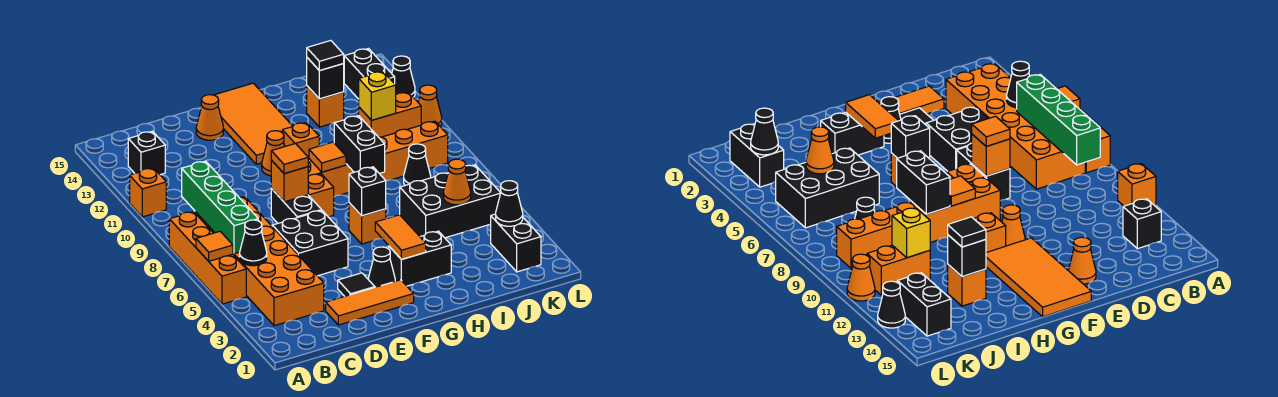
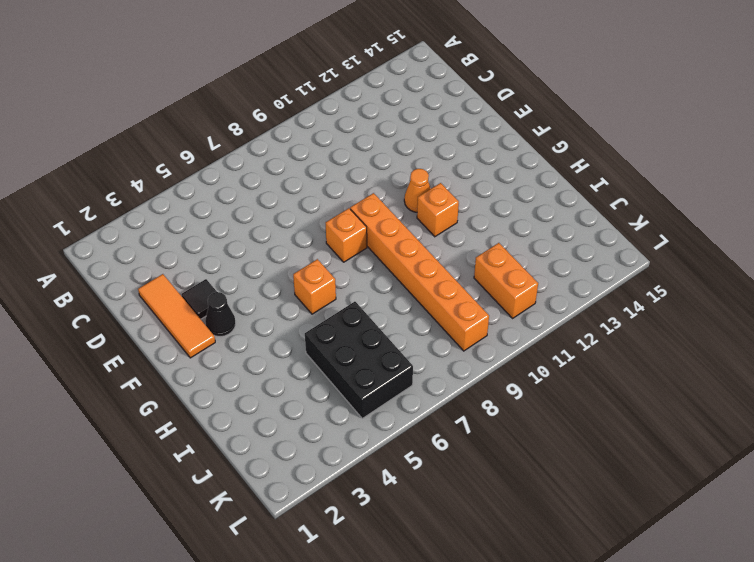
none -> orange brick A5:A8 level 1
none -> orange brick A11 level 1
none -> orange brick B3:C8 level 1
none -> black brick B13 level 1

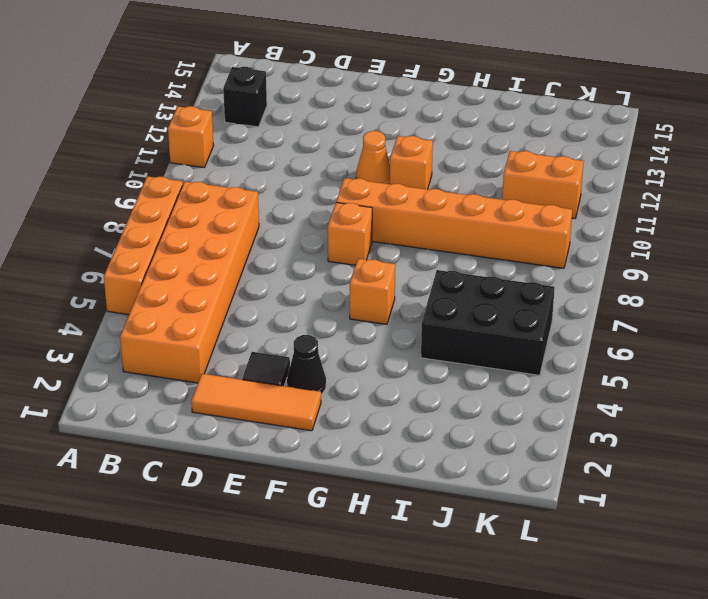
none -> black brick D5:E6 level 1
none -> black brick E7:E8 level 1
none -> orange cone E14 level 1
none -> orange tile F12:G15 level 1

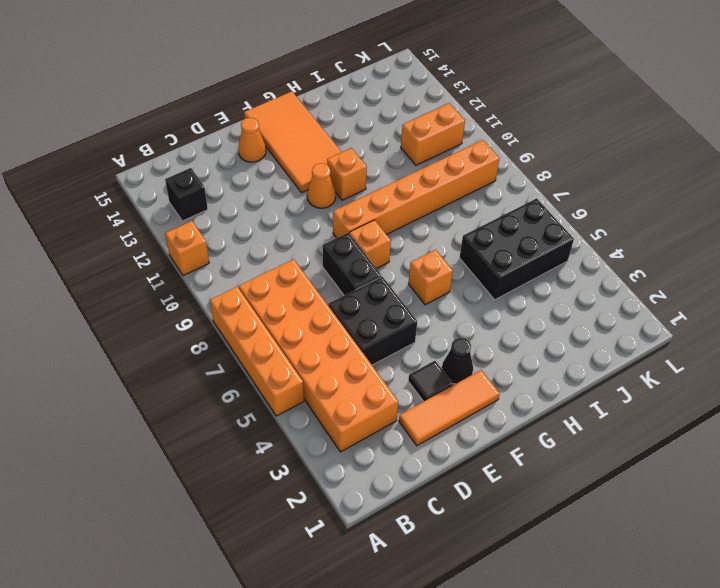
none -> black brick G3:H3 level 1
none -> orange brick I13 level 1
none -> black cone J8 level 1
none -> black brick K2:K3 level 1

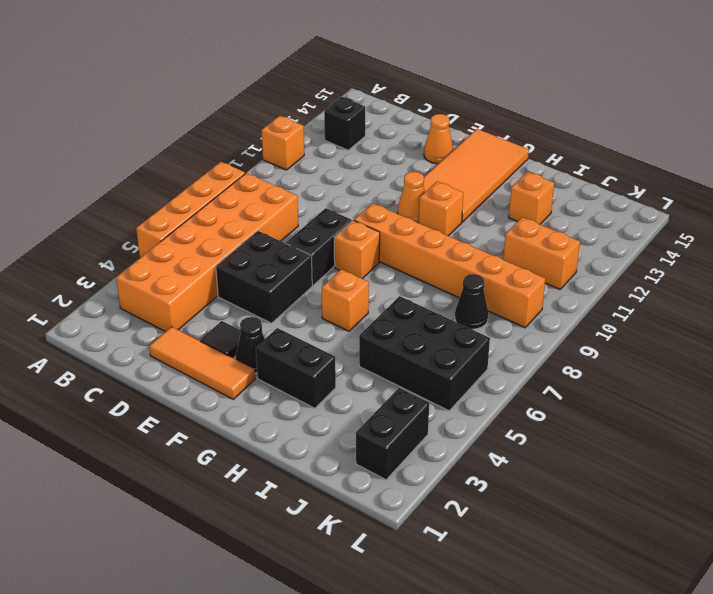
none -> black brick K13:K14 level 1
none -> orange cone L11 level 1
none -> black cone L13 level 1
none -> orange tile A6 level 2

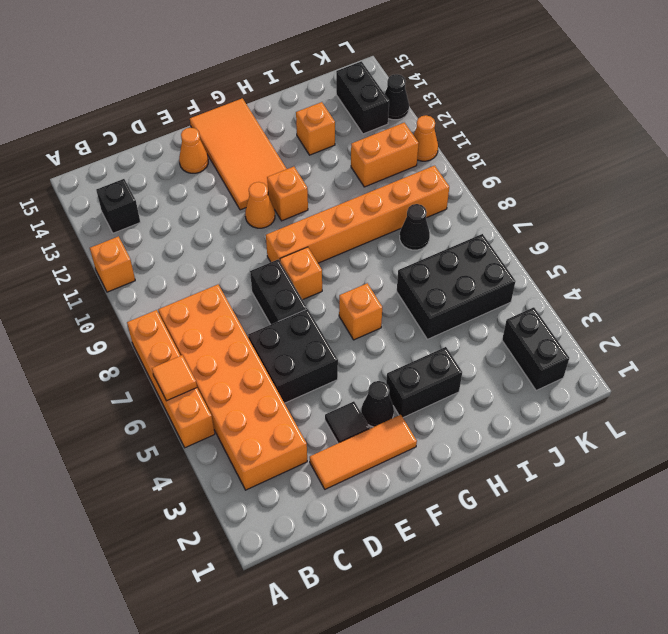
none -> black cone B5 level 2
none -> green brick B6:B9 level 2
none -> orange brick E8 level 2
none -> orange tile G3:G4 level 2

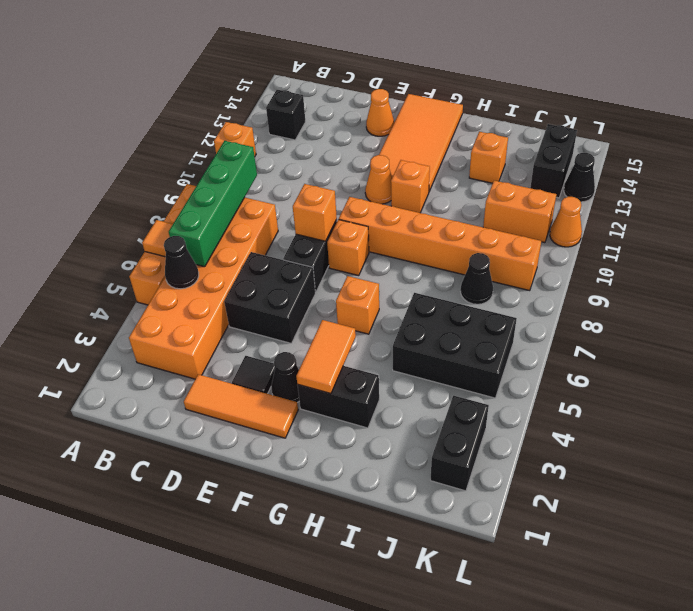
none -> black brick G6 level 2
none -> orange tile G9 level 2
none -> black brick H8:H9 level 2
none -> black brick I13 level 2

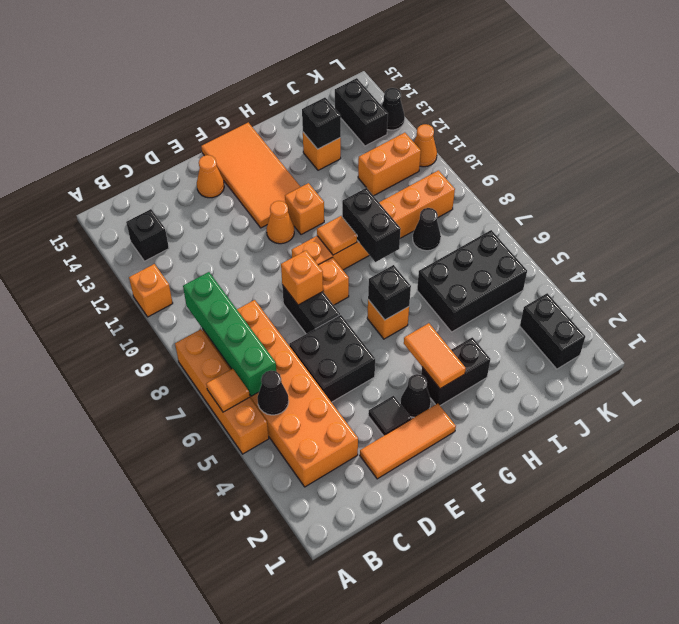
none -> orange cone J5 level 2
none -> yellow brick J11 level 2
none -> black cone K3 level 2
none -> orange tile E8 level 3

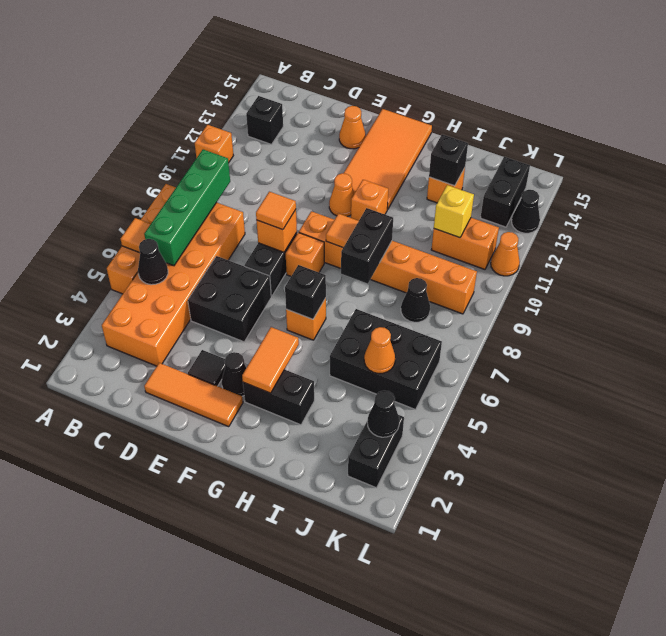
none -> black tile I13 level 3

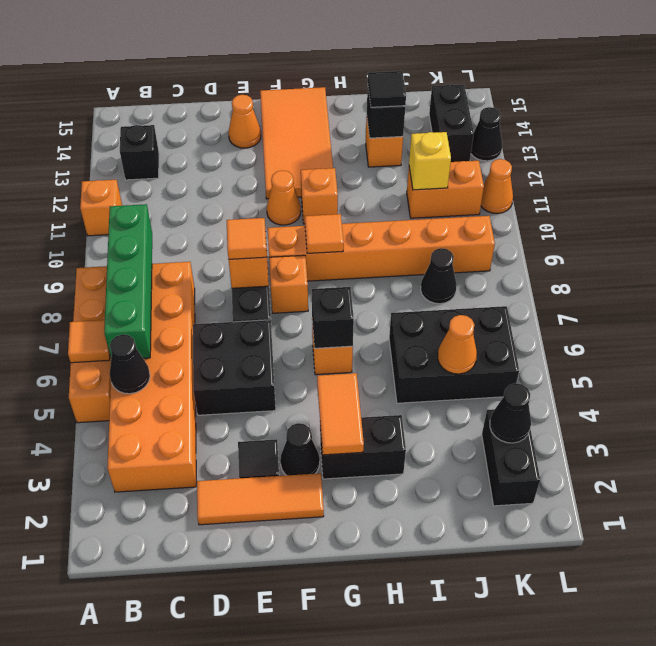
none -> black brick H8:H9 level 2

